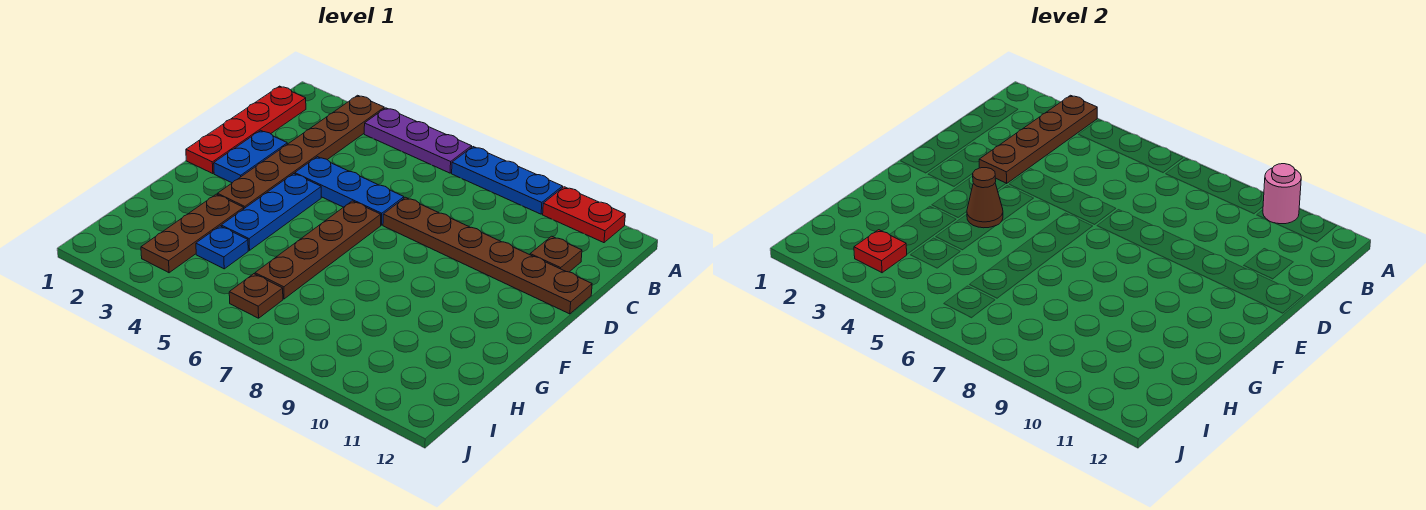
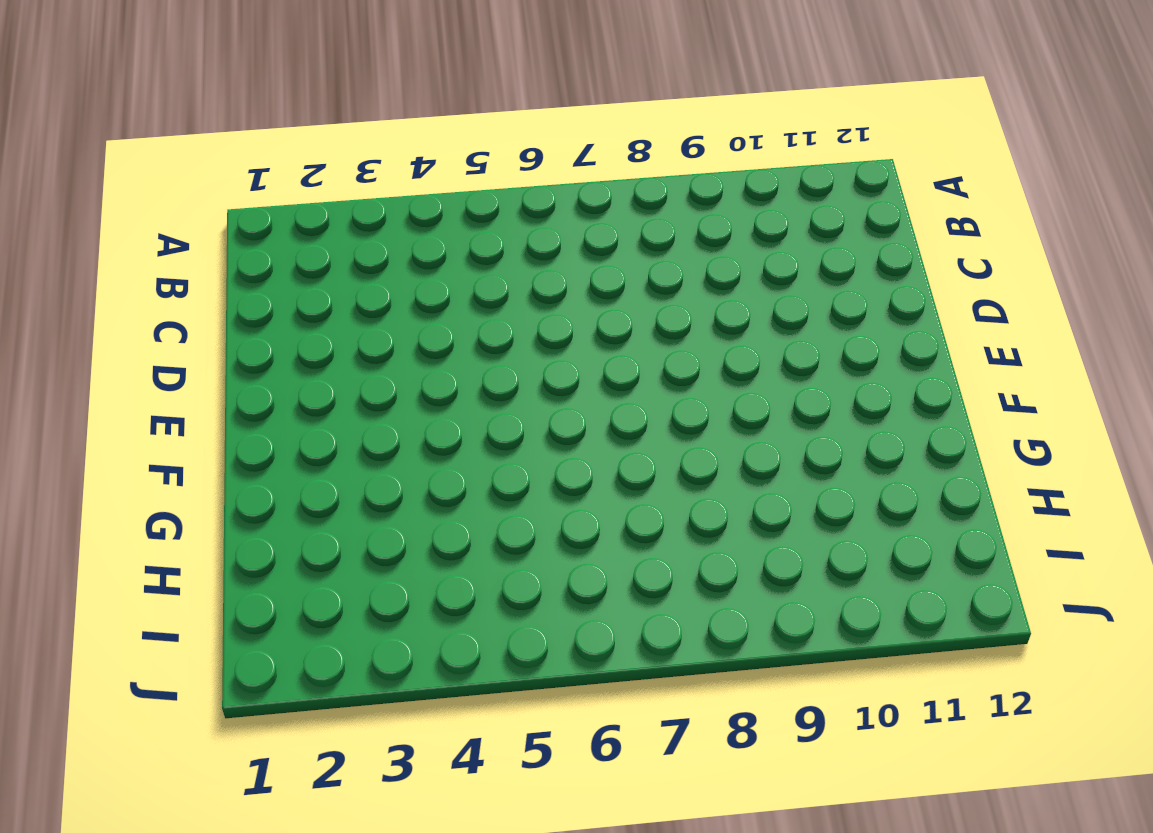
none -> brown plate A3:F3 level 1
none -> purple plate A4:A6 level 1
none -> blue plate A7:A9 level 1

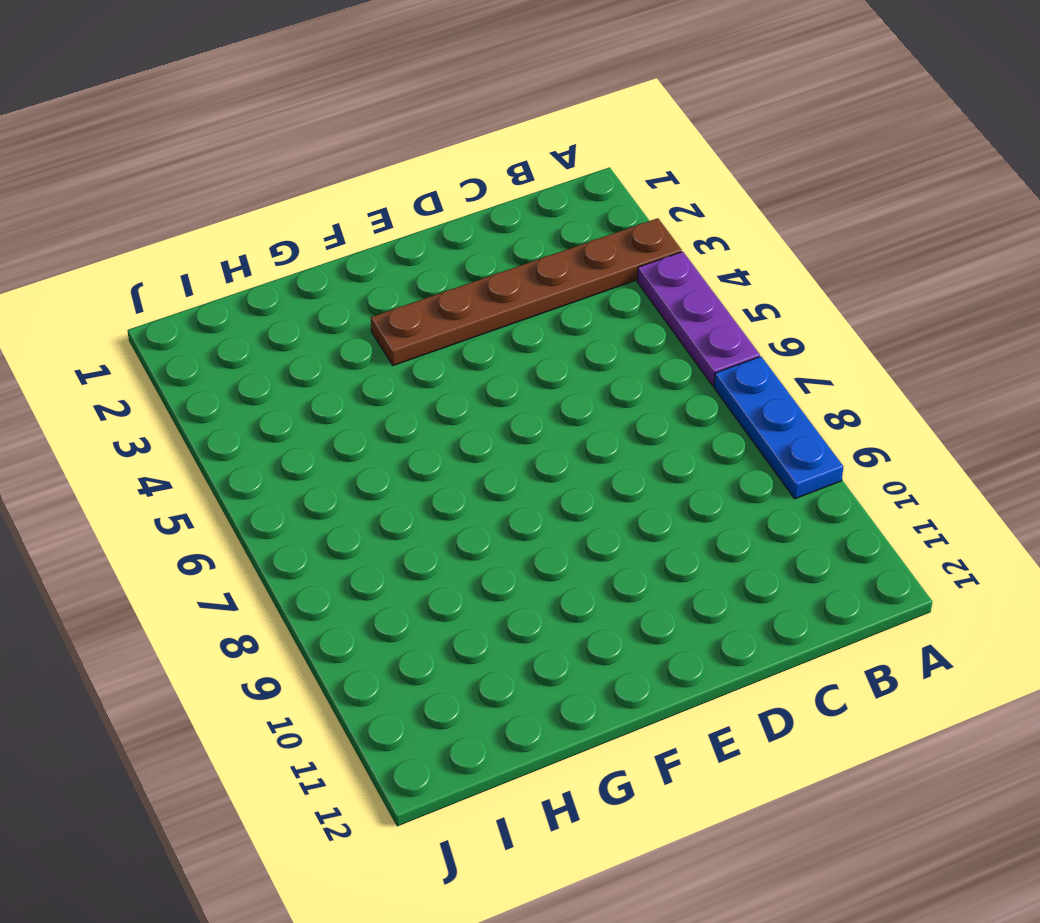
none -> red plate A10:A11 level 1
none -> red plate B1:E1 level 1
none -> brown plate C11 level 1

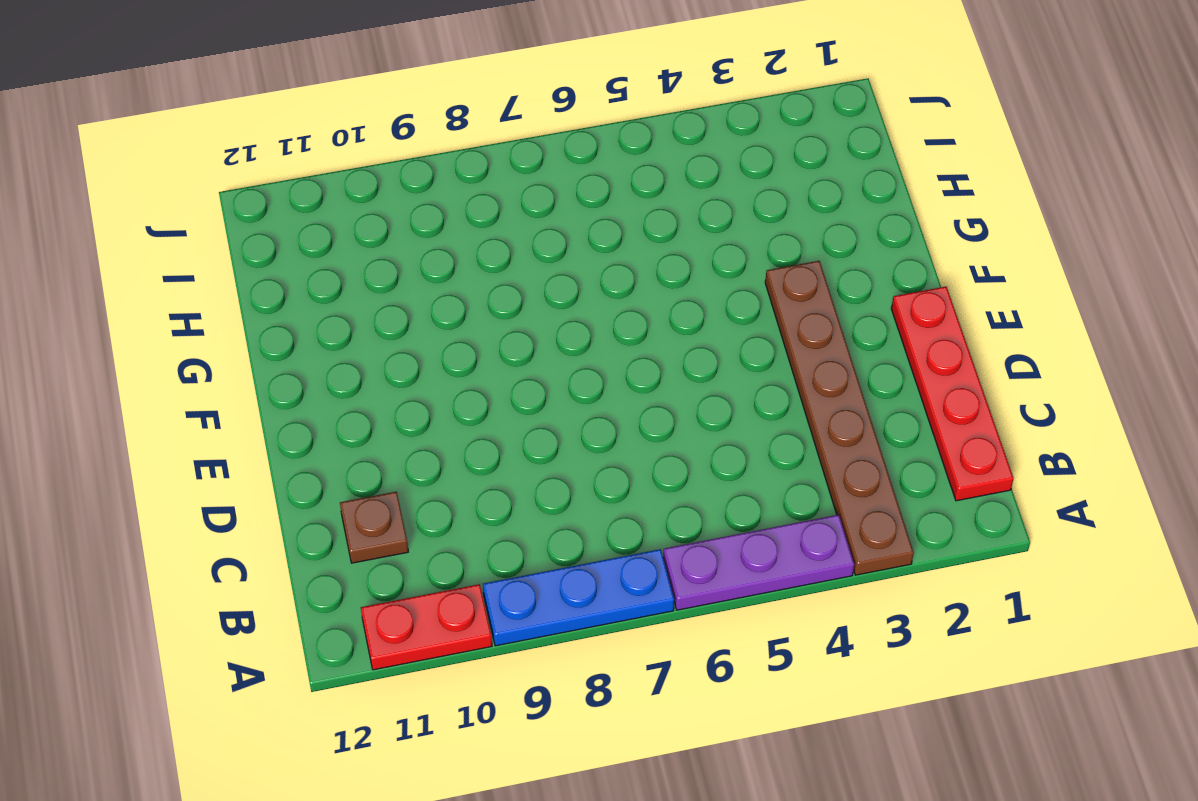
none -> blue plate D2:E2 level 1
none -> blue plate D4:D6 level 1
none -> brown plate D7:D12 level 1

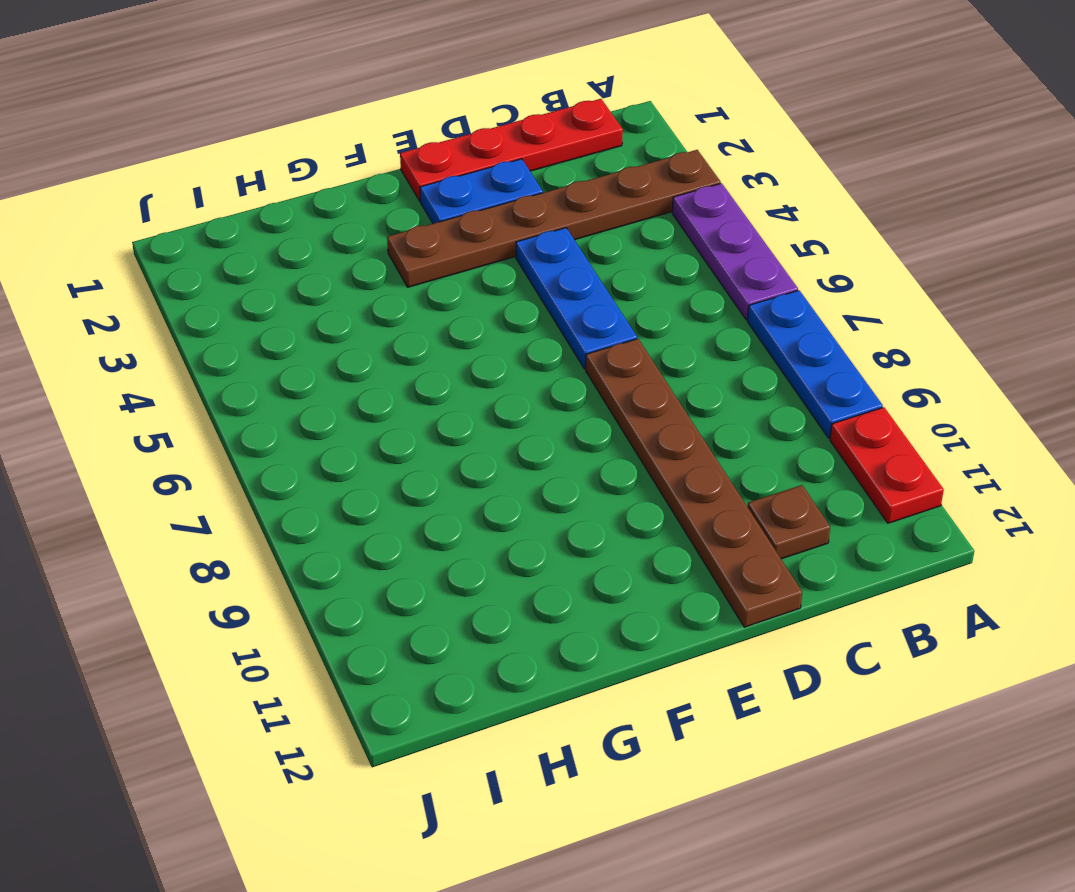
none -> blue plate E4:G4 level 1
none -> brown plate E6:H6 level 1
none -> brown plate G3:I3 level 1

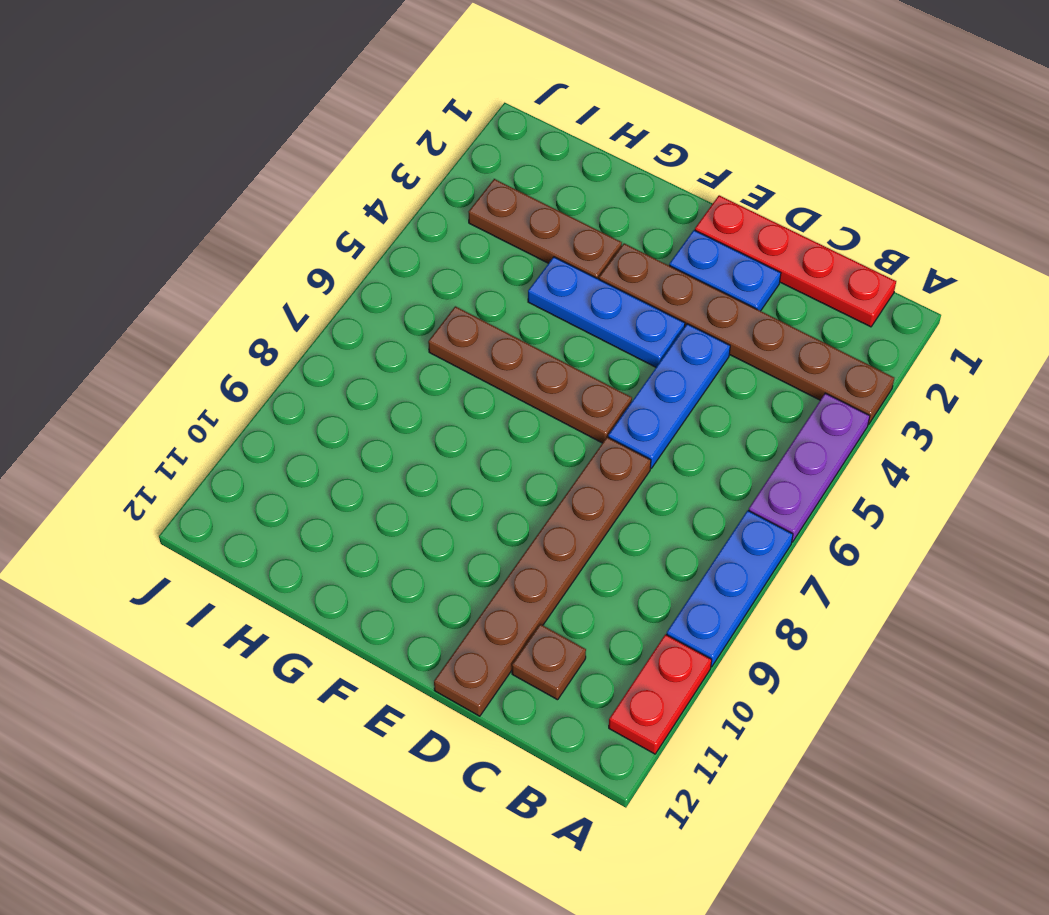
none -> blue plate H4 level 1
none -> brown plate I6 level 1
none -> brown plate A3:D3 level 2

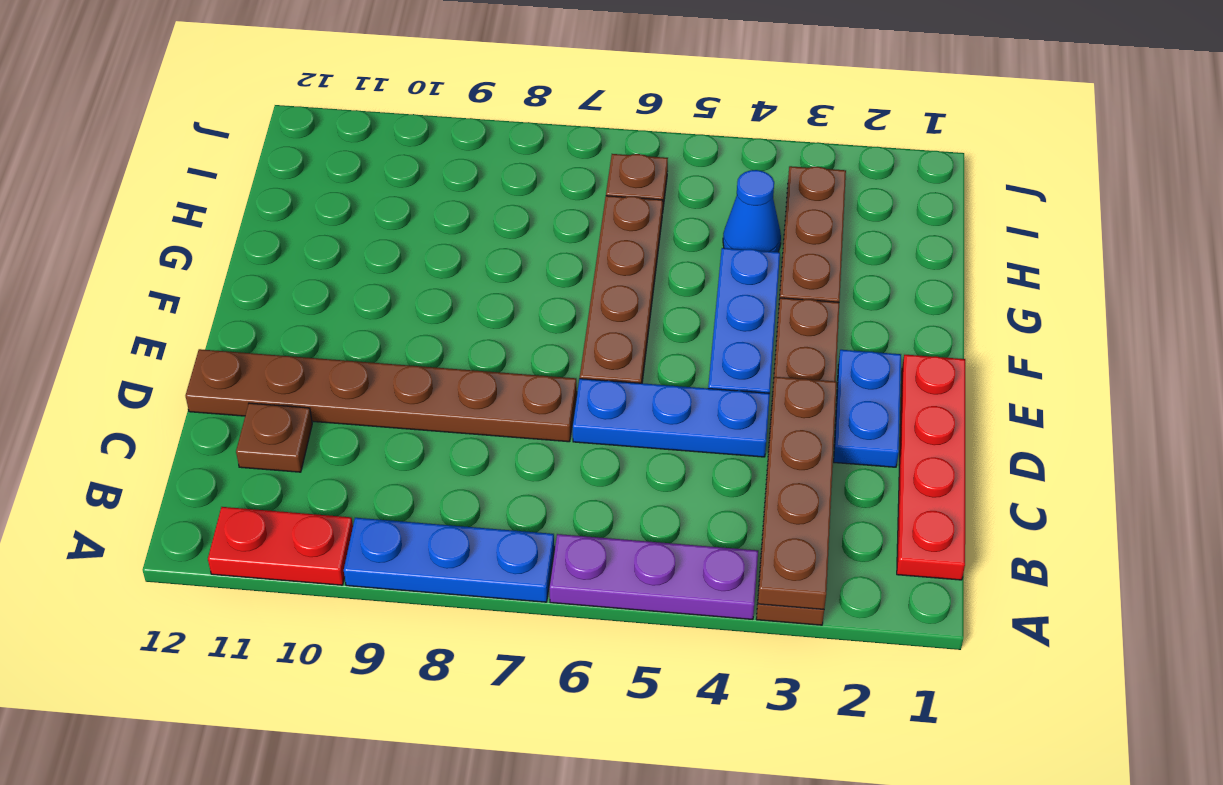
blue cone H4 level 1 -> blue plate H4 level 1
none -> pink round brick A10 level 2
none -> brown cone F4 level 2
none -> red plate I3 level 2

